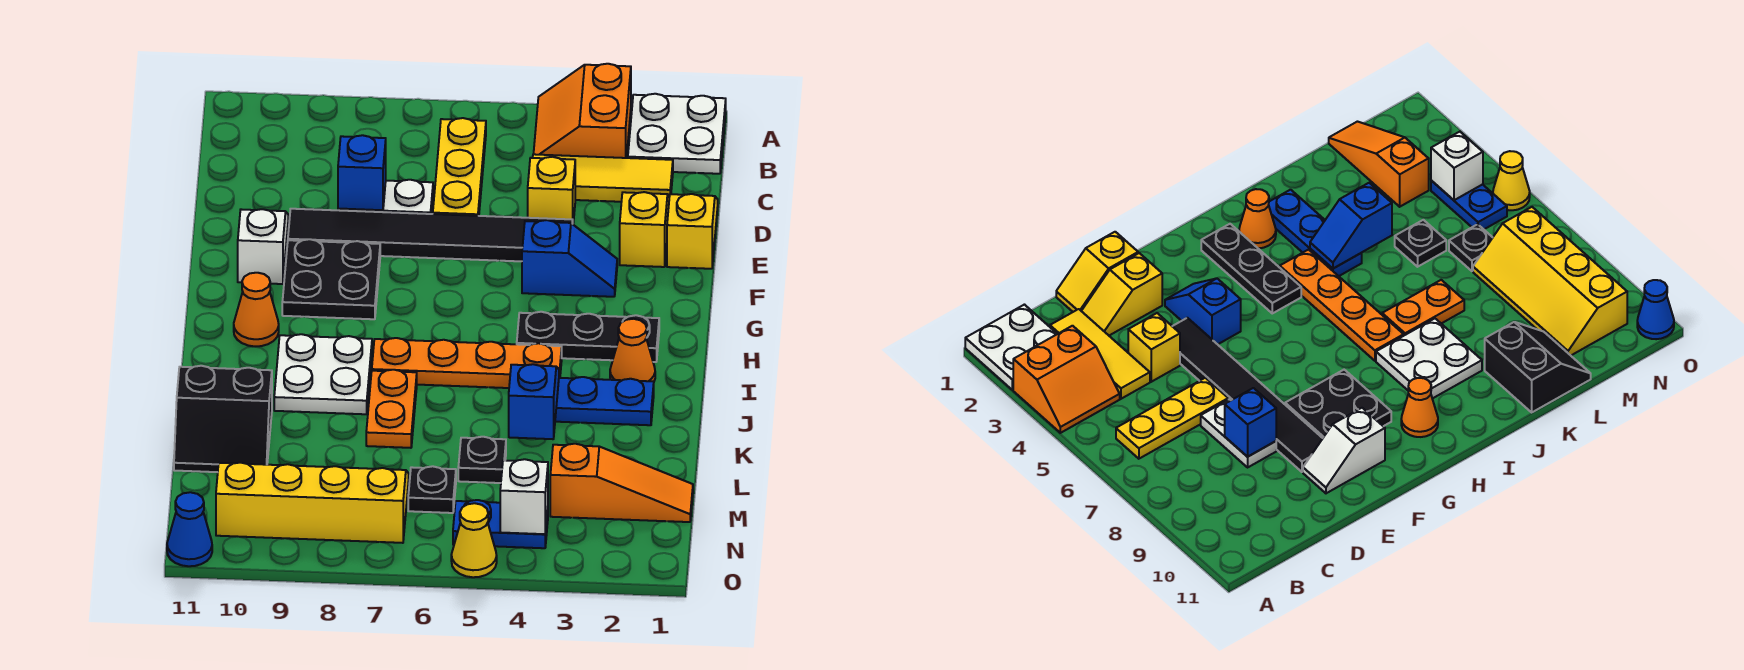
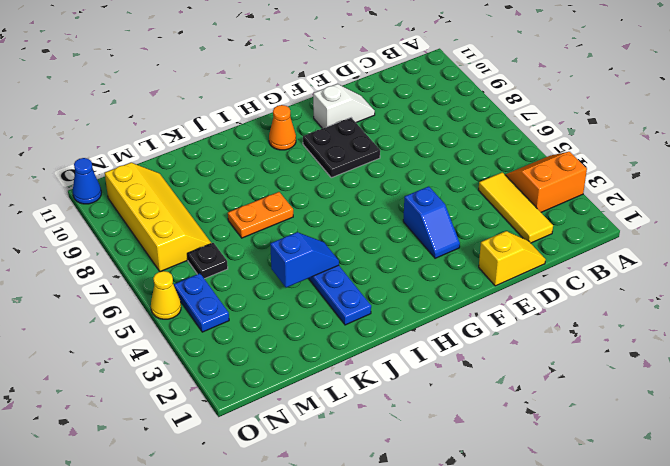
none -> white plate A1:B2 level 1
none -> yellow plate B6:D6 level 1
none -> yellow slope D2:E2 level 1 top E
none -> yellow brick D4 level 1

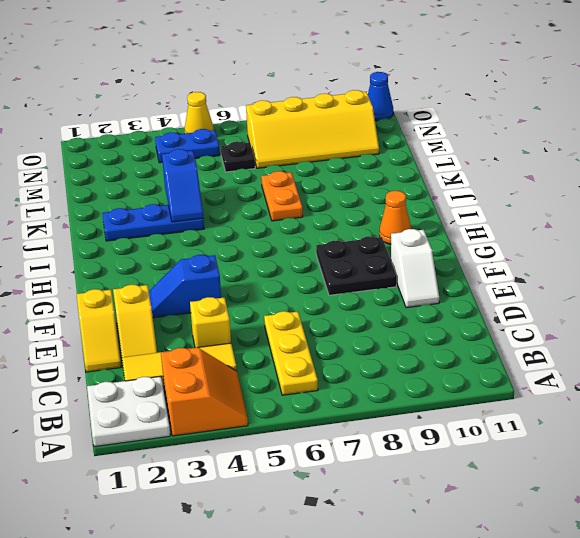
none -> white plate D7:D8 level 1
none -> black tile E4:E9 level 1
none -> black plate H2:H4 level 1
none -> orange cone I2 level 1

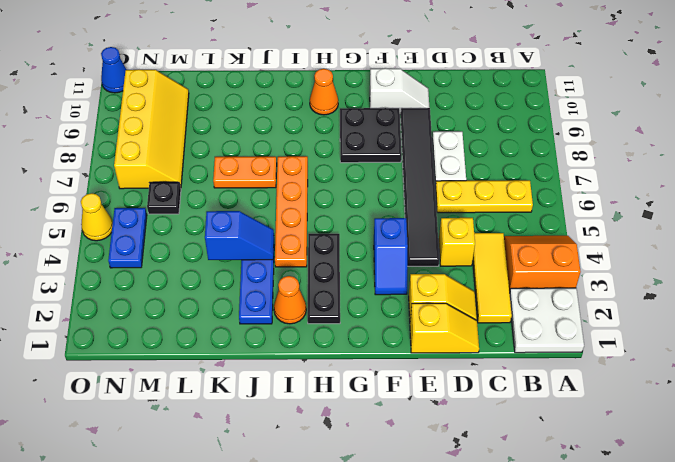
none -> white plate I8:J9 level 1
none -> black slope K10:L11 level 1 top K
none -> black plate L5 level 1
none -> orange slope M1:M3 level 1 top 3

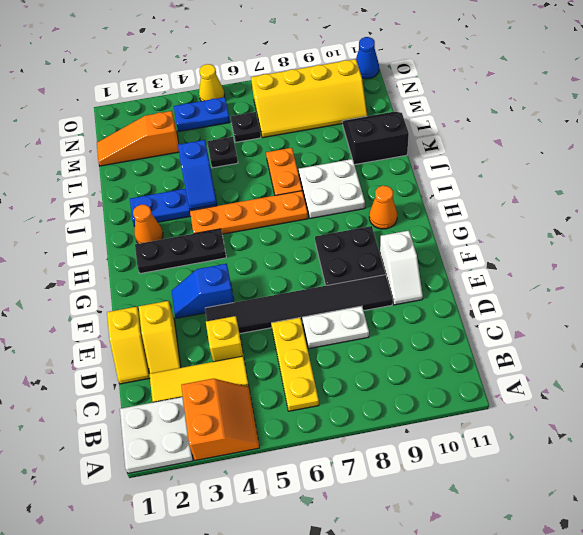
none -> blue brick D8 level 2
none -> white brick N4 level 2

